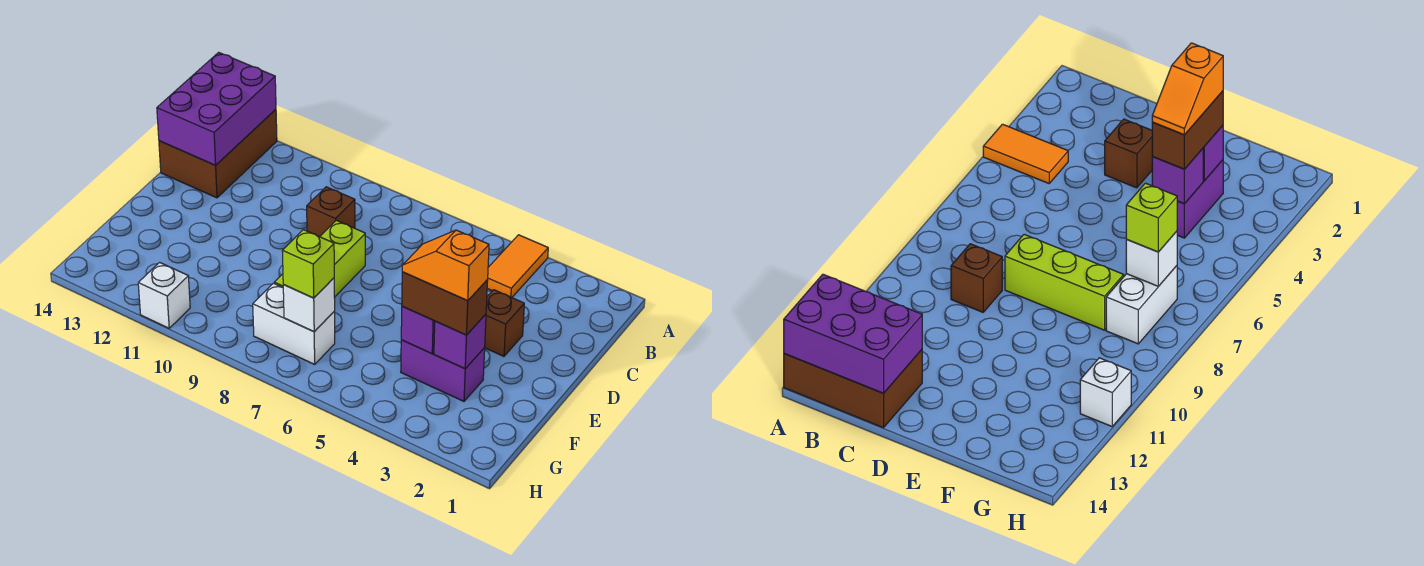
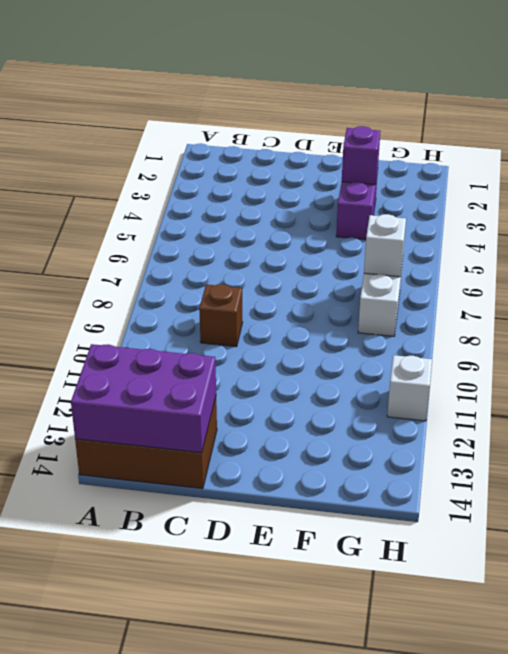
none -> orange tile A4:B4 level 1
none -> brown brick D3 level 1
none -> lime brick D8:F8 level 1

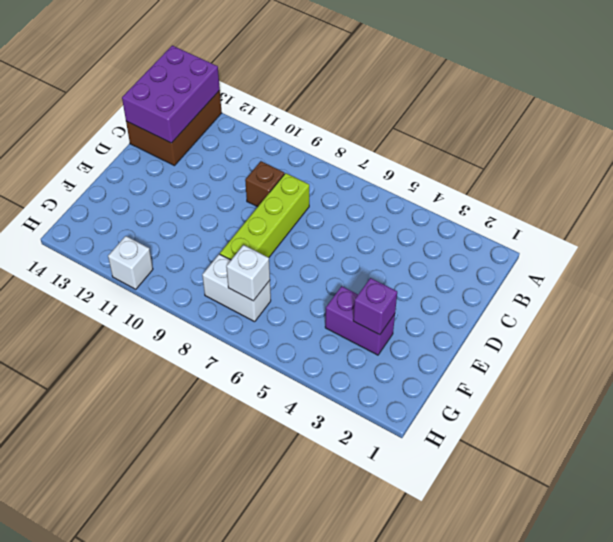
lime brick C8:F8 level 1 -> lime brick D8:F8 level 1
none -> orange tile A4:B4 level 1
none -> brown brick D3 level 1
none -> purple brick F4 level 2

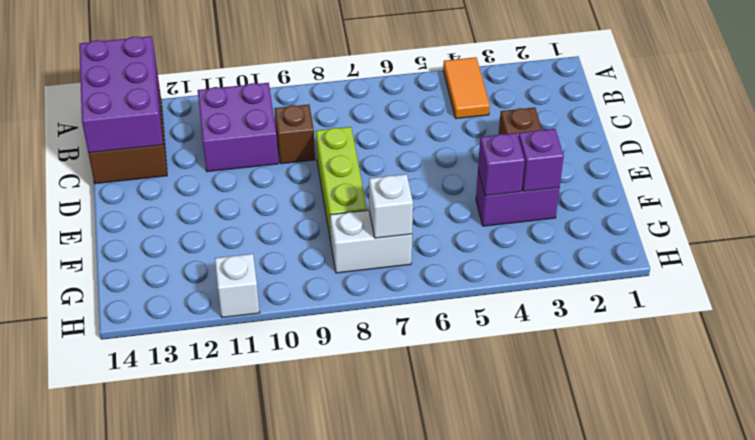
purple brick B10:C11 level 1 -> none
none -> brown brick F3:F4 level 3
none -> lime brick G7 level 3
none -> orange slope F3:F4 level 4 top 3

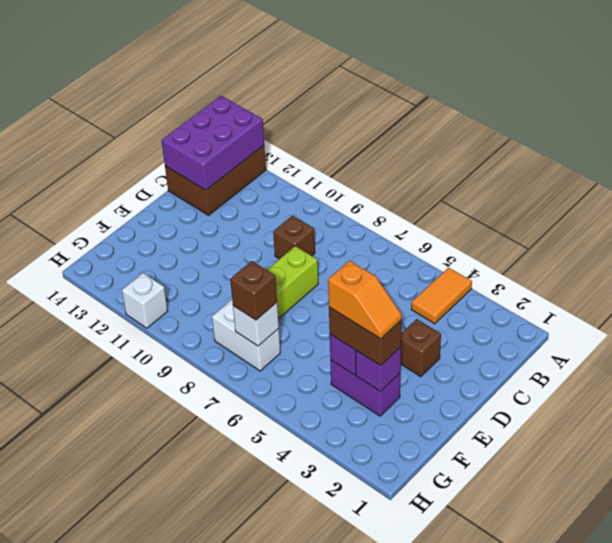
orange slope F3:F4 level 4 top 4 -> orange slope F3:F4 level 4 top 3
brown brick G7 level 3 -> lime brick G7 level 3

